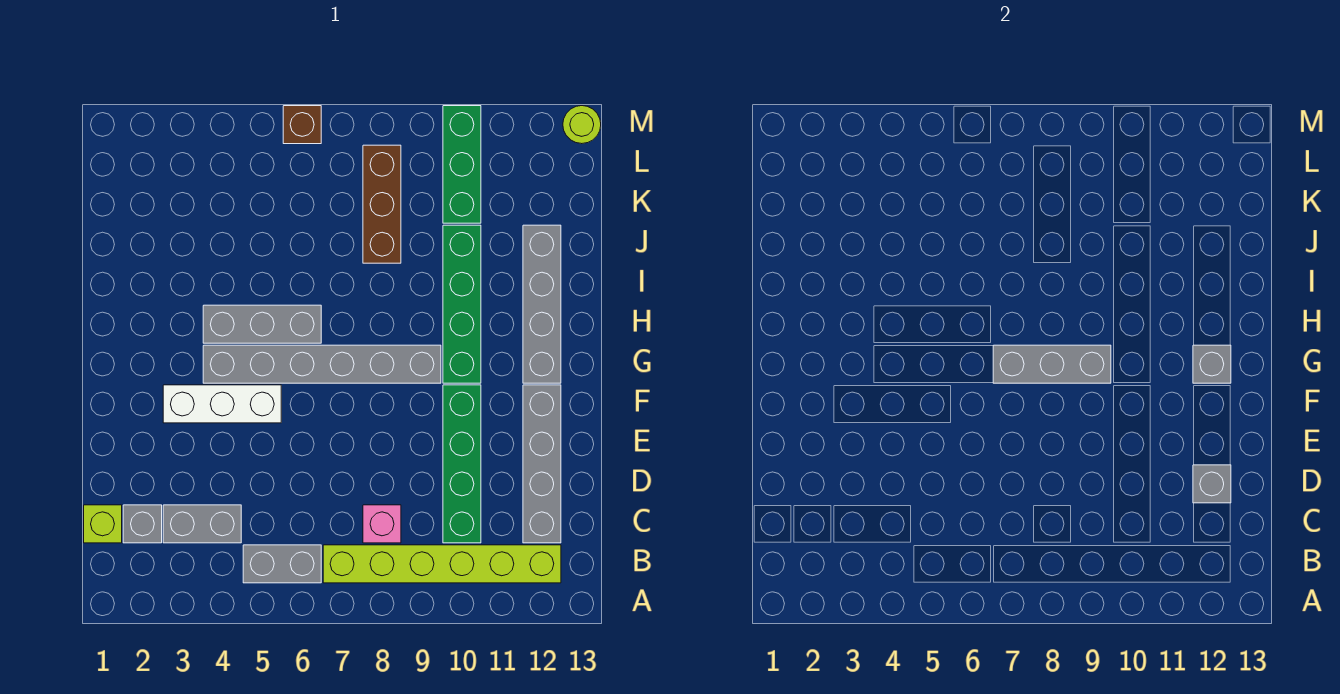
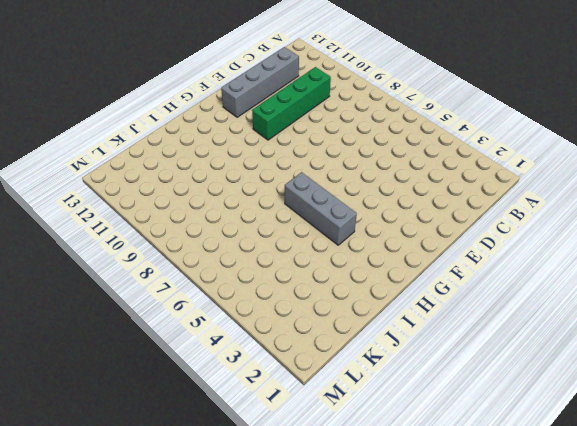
none -> grey brick B5:B6 level 1
none -> lime brick B7:B12 level 1
none -> lime brick C1 level 1

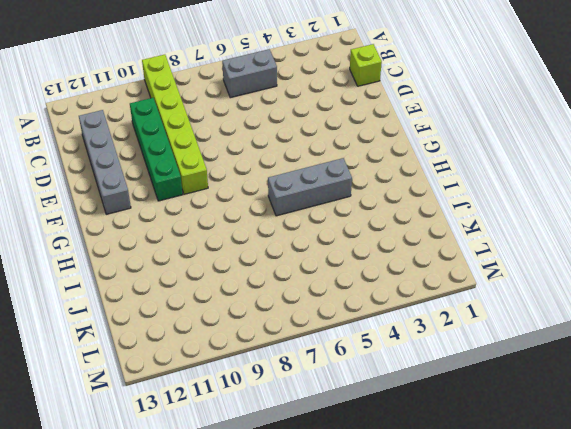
lime brick A9:F9 level 1 -> lime brick B7:B12 level 1
none -> grey brick C2 level 1
none -> grey brick C3:C4 level 1
none -> pink brick C8 level 1

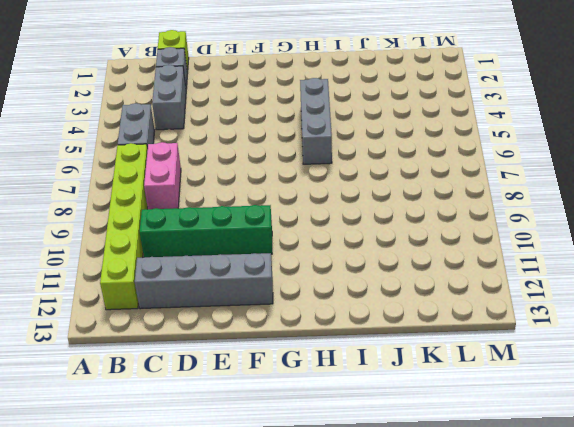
pink brick C7:C8 level 1 -> pink brick C8 level 1
none -> white brick F3:F5 level 1
none -> grey brick G4:G9 level 1
none -> green brick G10:J10 level 1

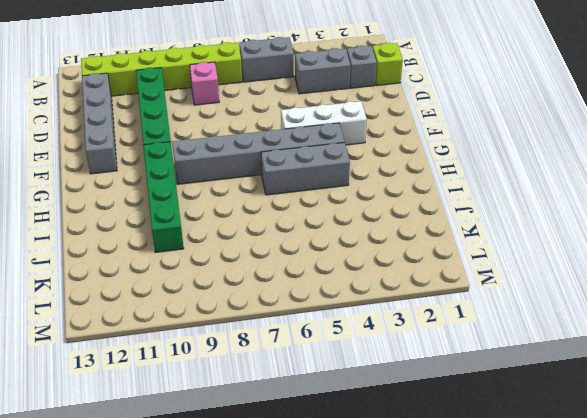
none -> grey brick G12:J12 level 1
none -> brown brick J8:L8 level 1
none -> green brick K10:M10 level 1

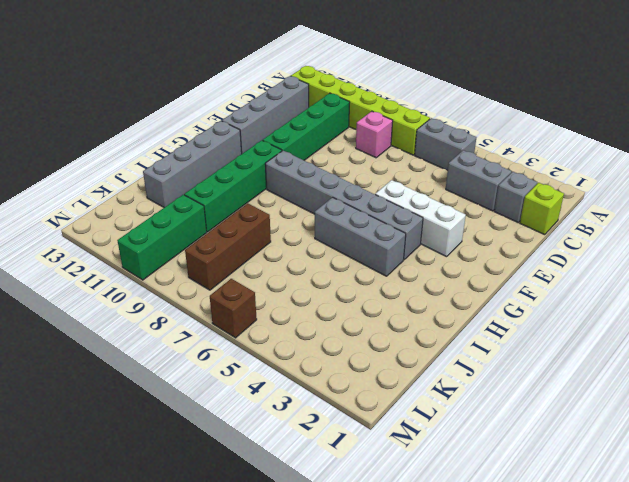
none -> lime round brick M13 level 1
none -> grey brick D12 level 2
none -> grey brick G7:G9 level 2

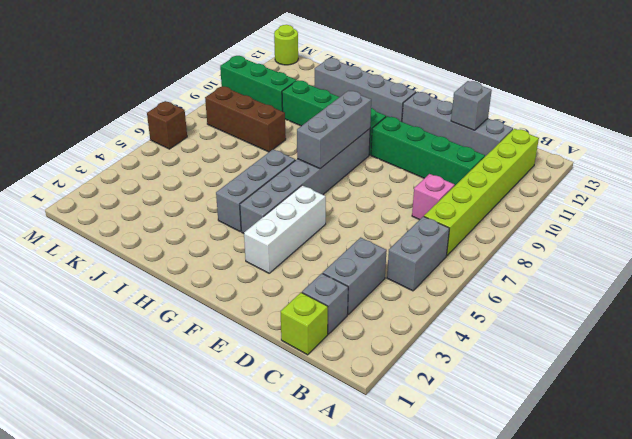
none -> grey brick G12 level 2

